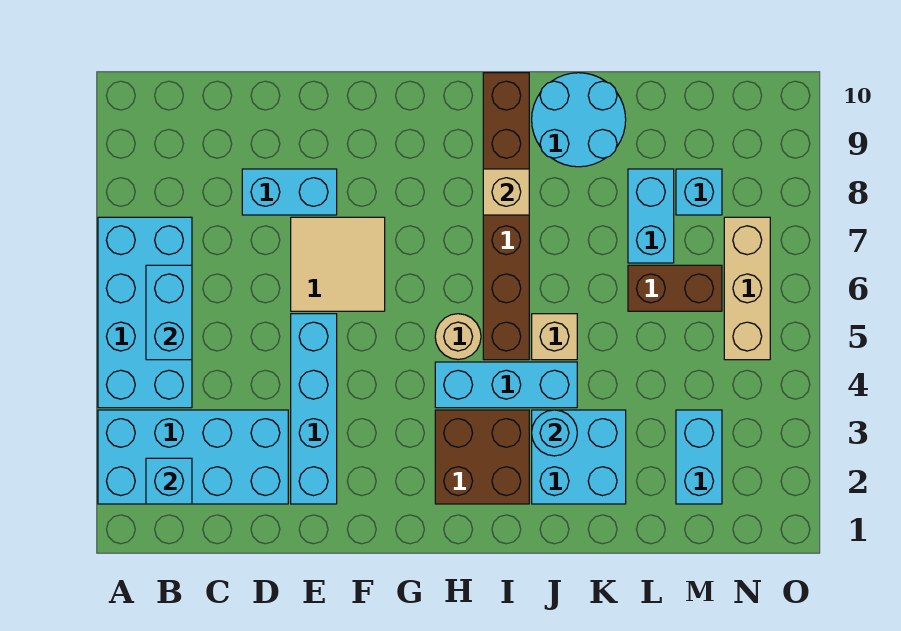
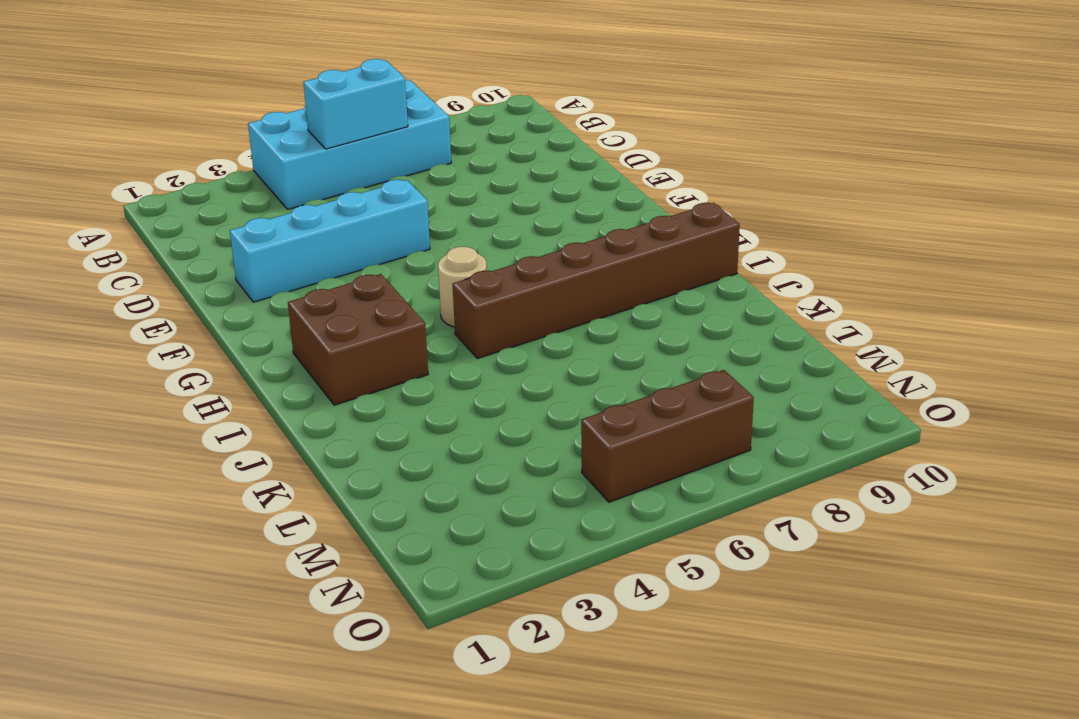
brown brick N5:N7 level 1 -> tan brick N5:N7 level 1
none -> cyan brick A2:D3 level 1
none -> cyan brick D8:E8 level 1
none -> tan tile E6:F7 level 1

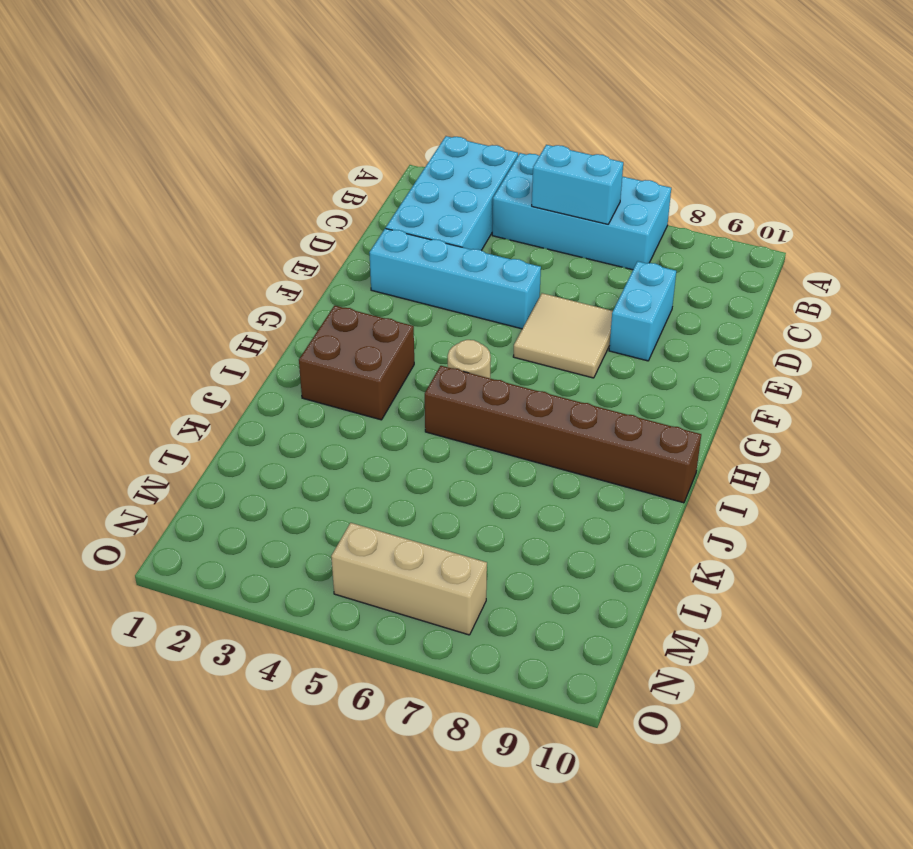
none -> cyan brick H4:J4 level 1
none -> cyan brick J2:K3 level 1
none -> tan brick J5 level 1

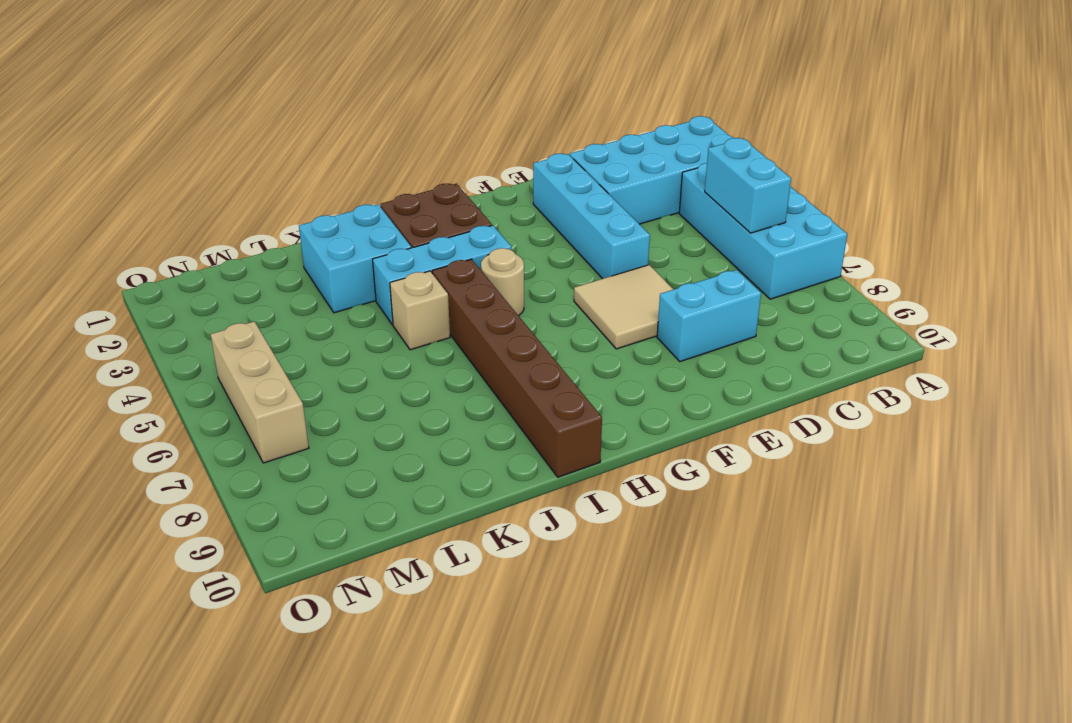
none -> cyan round brick J9:K10 level 1
none -> brown brick L6:M6 level 1
none -> cyan brick L7:L8 level 1

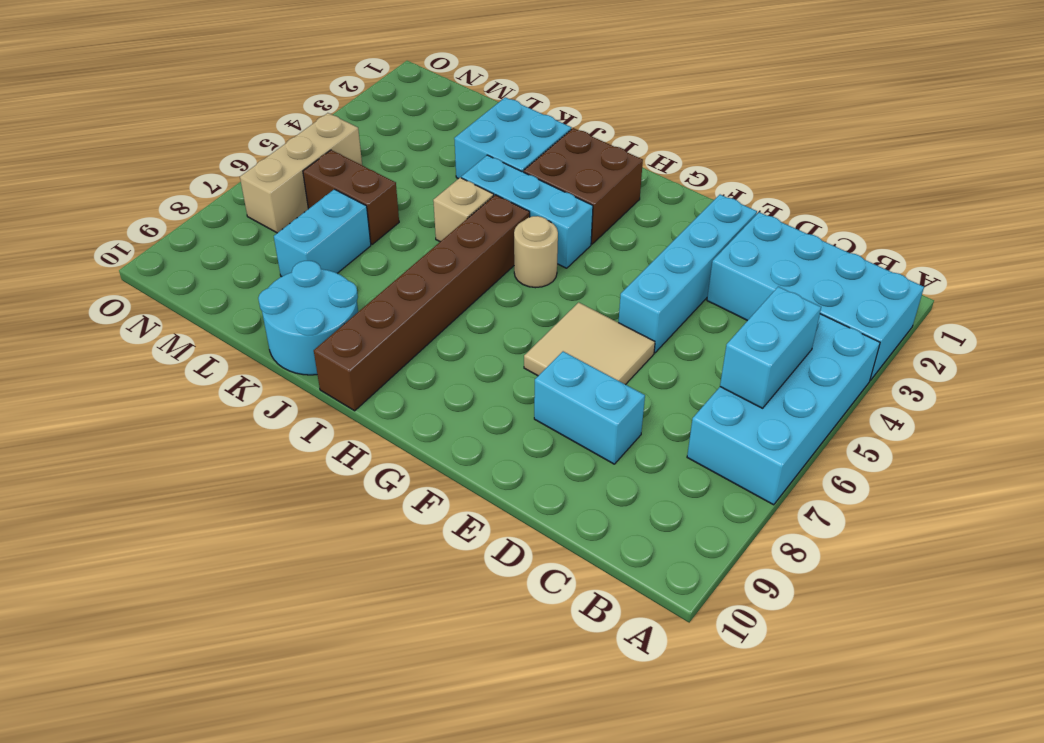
none -> cyan brick M2:M3 level 1
none -> cyan brick M8 level 1
none -> cyan brick B2 level 2

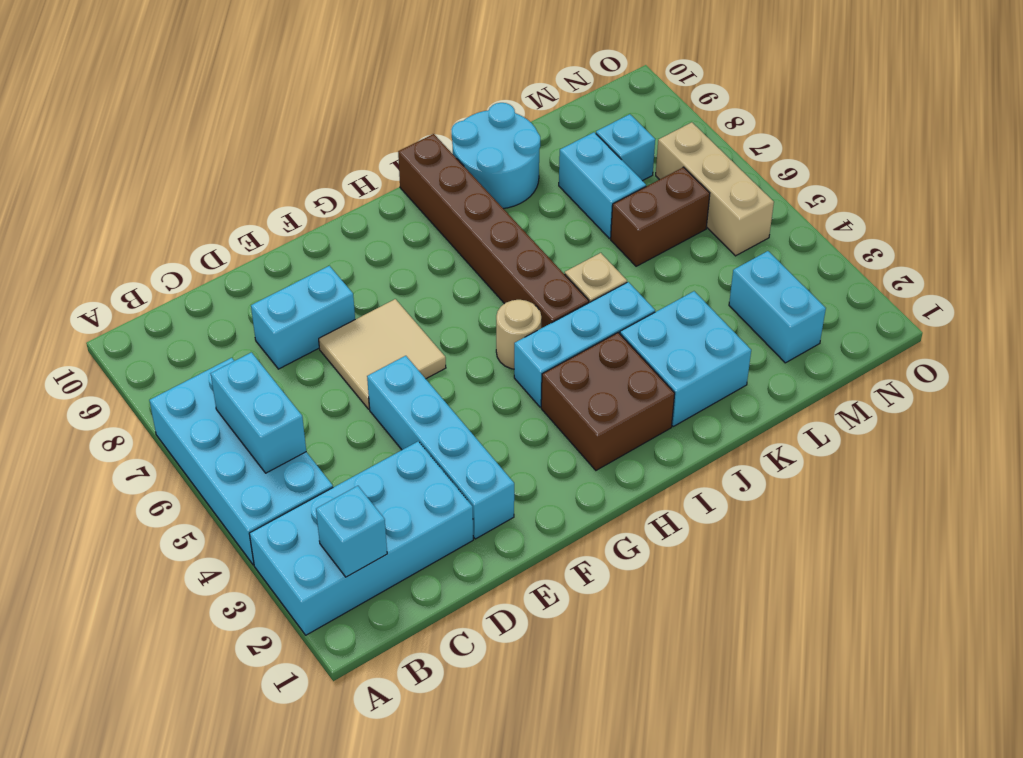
none -> tan brick I8 level 2
none -> cyan round brick J3 level 2

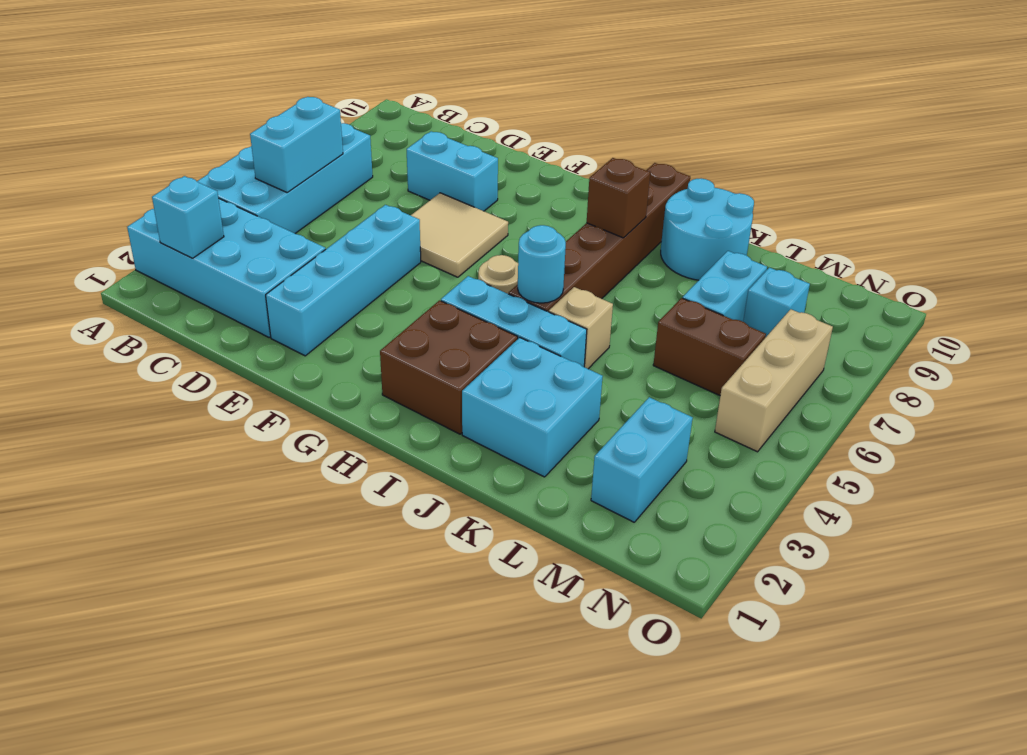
cyan round brick I5 level 2 -> cyan round brick J3 level 2
brown brick I8 level 2 -> tan brick I8 level 2

